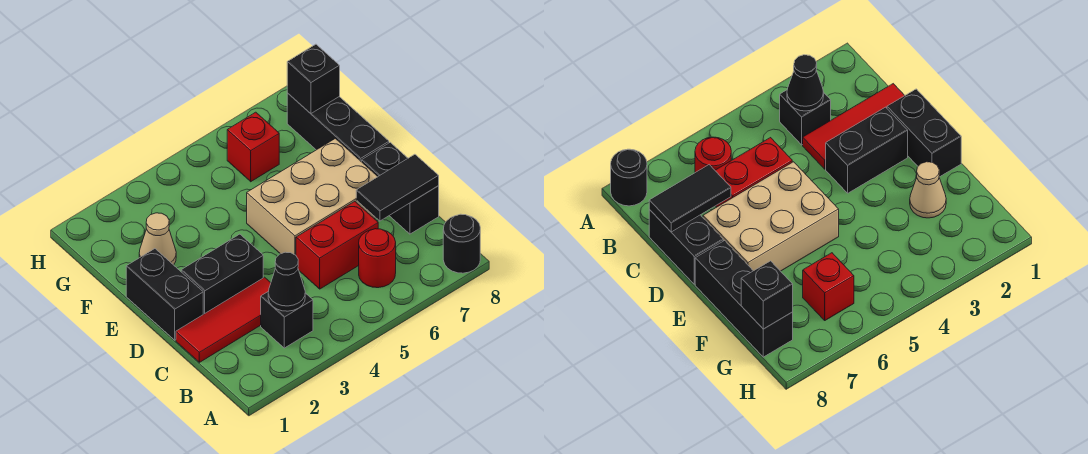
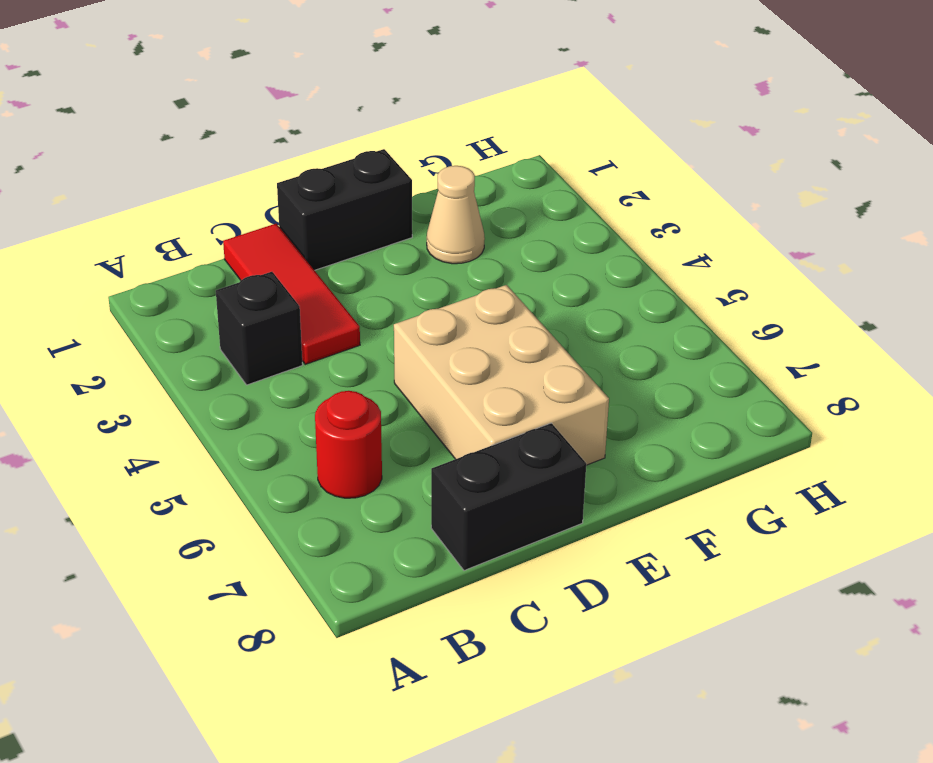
none -> black round brick A8 level 1
none -> red brick C5:C6 level 1
none -> black brick D2:D3 level 1

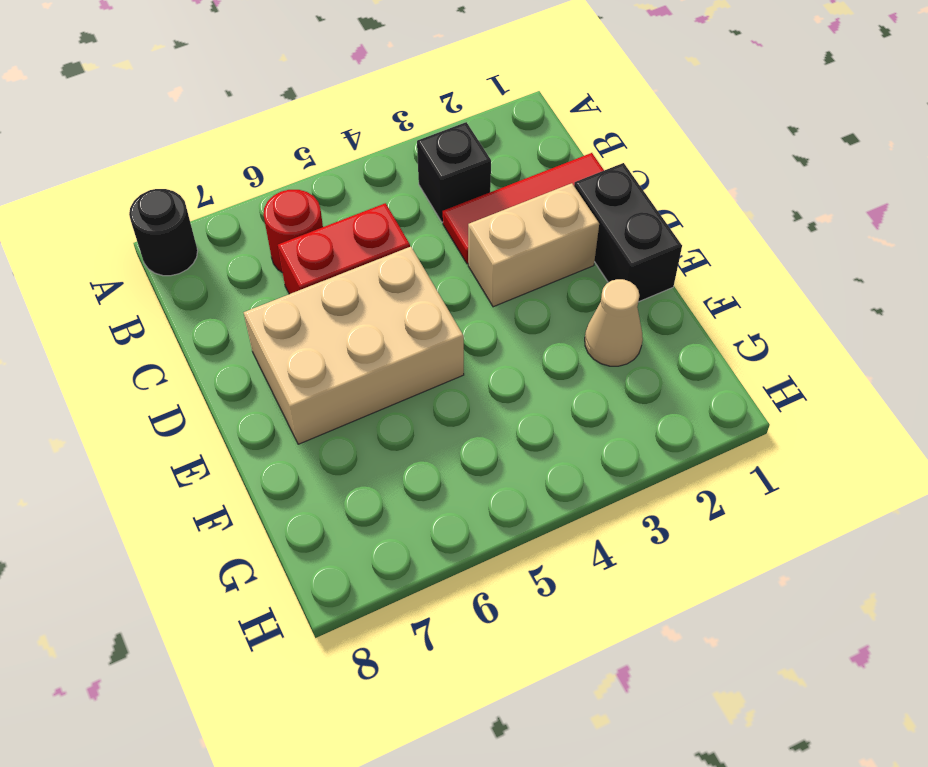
tan brick D2:D3 level 1 -> black brick D2:D3 level 1
none -> black brick C8:D8 level 1
none -> black brick E8:G8 level 1
none -> red brick G6 level 1

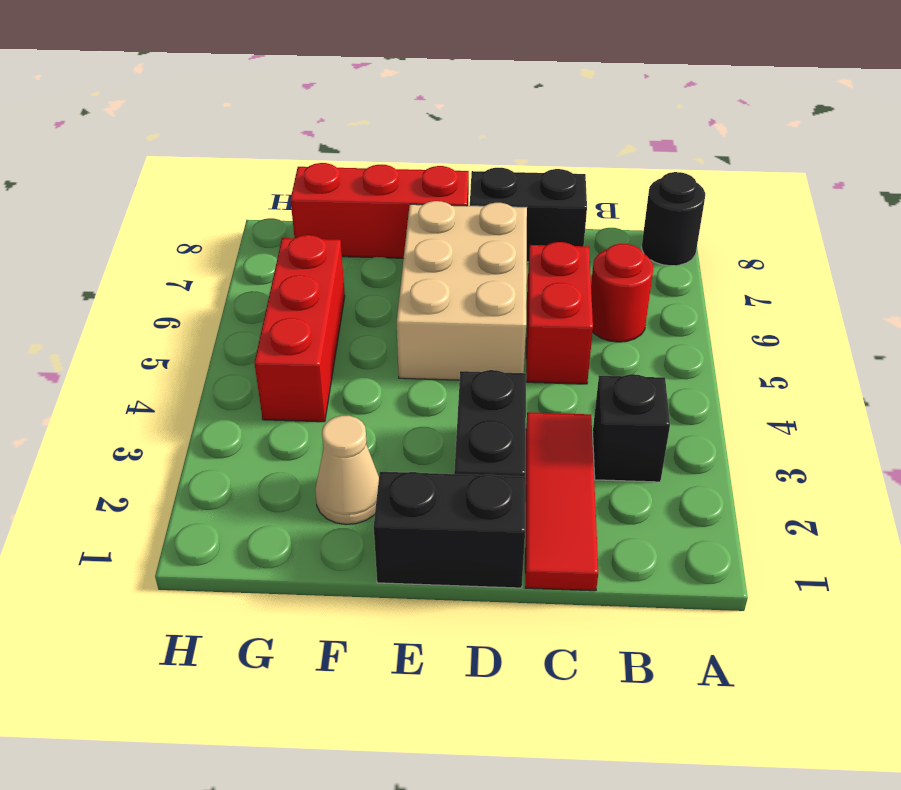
red brick E8:G8 level 1 -> black brick E8:G8 level 1
red brick G4:G6 level 1 -> red brick G6 level 1
none -> black cone B3 level 2
none -> black tile C7:C8 level 2
none -> black brick G8 level 2

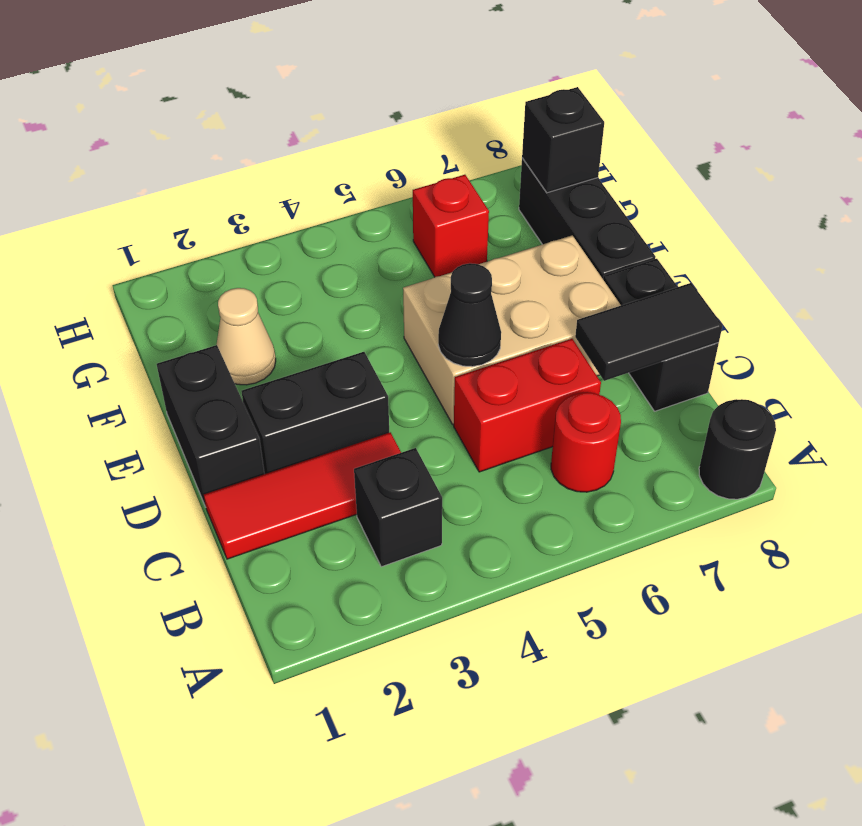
black cone D5 level 2 -> black cone B3 level 2

